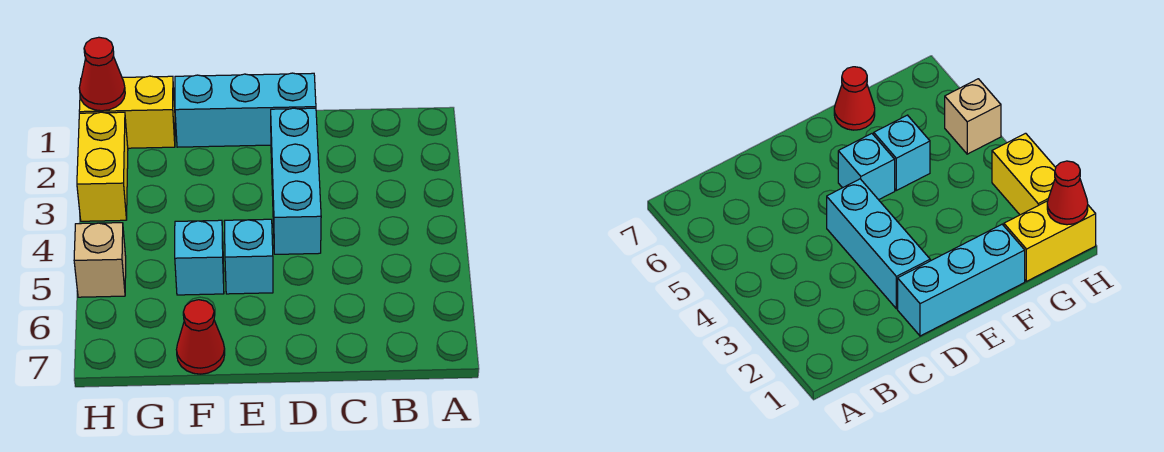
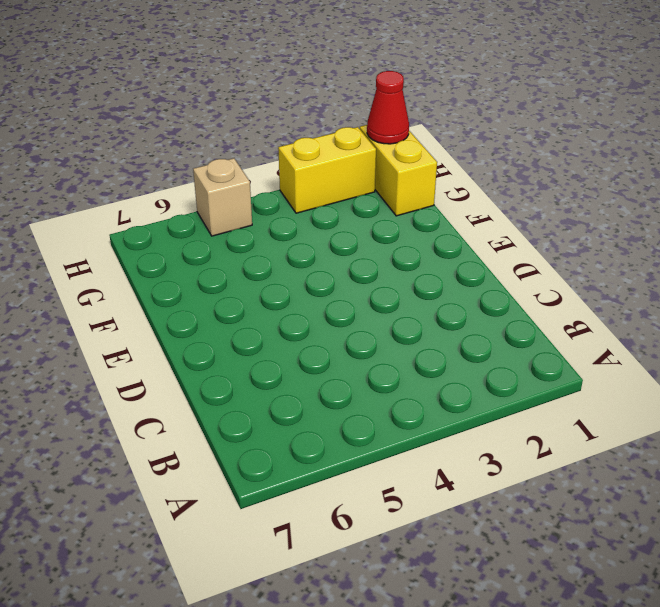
none -> cyan brick D1:F1 level 1
none -> cyan brick D2:D4 level 1

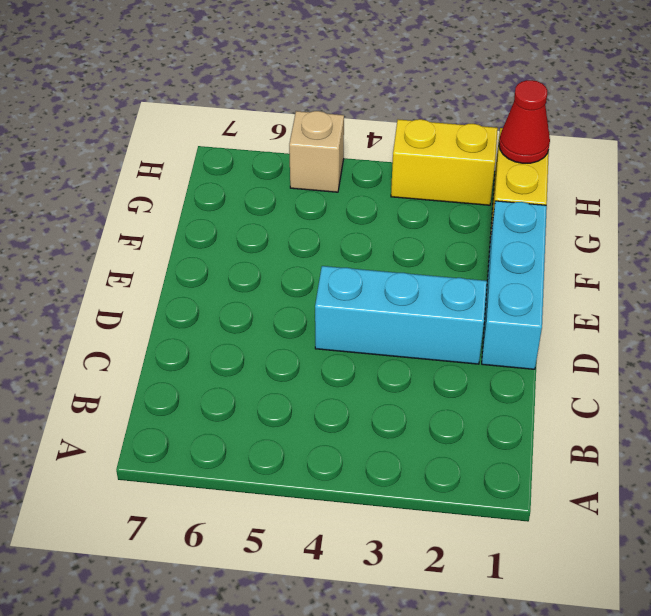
none -> cyan brick E5 level 1
none -> cyan brick F5 level 1

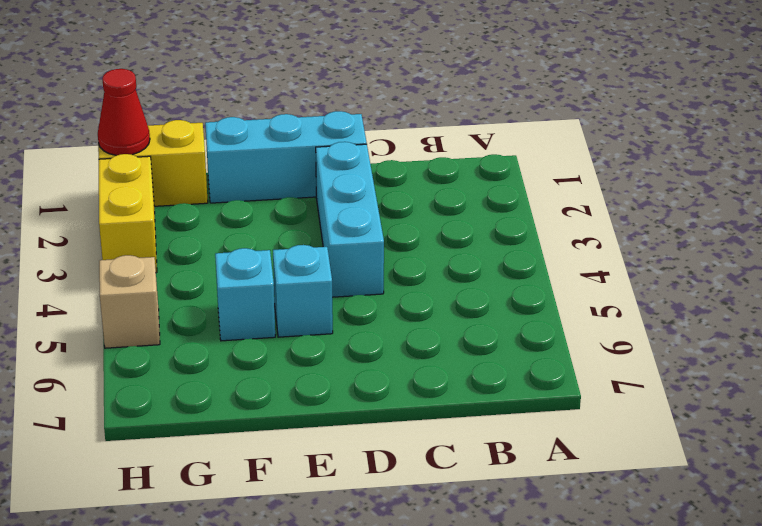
none -> red cone F7 level 1

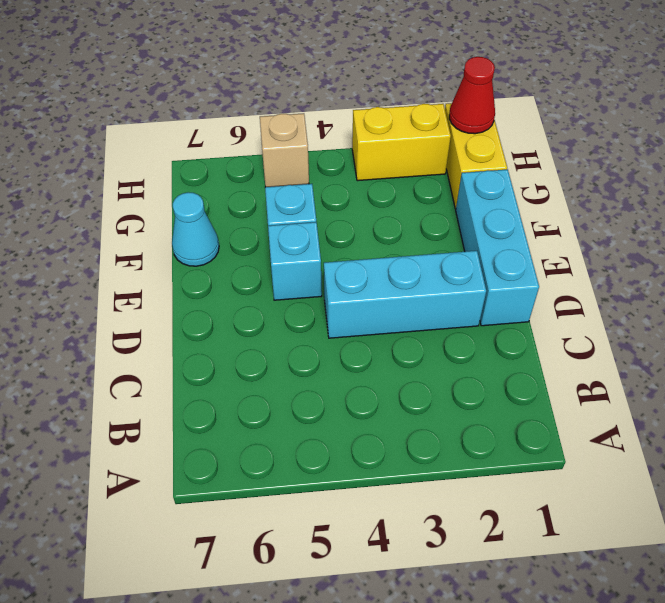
cyan cone F7 level 1 -> red cone F7 level 1

